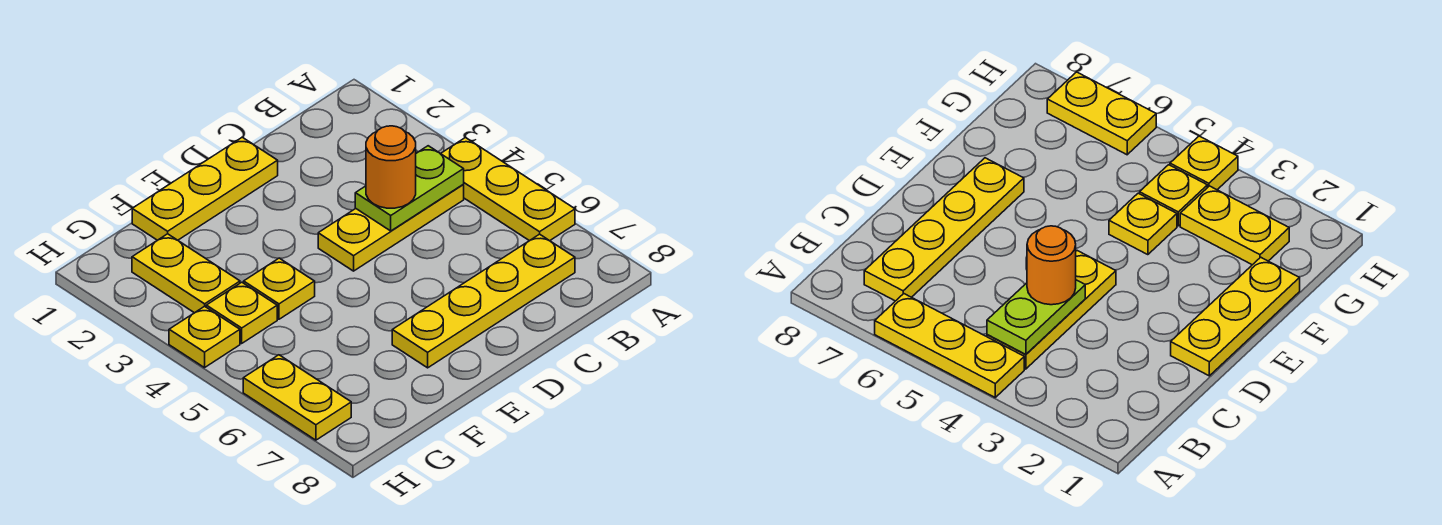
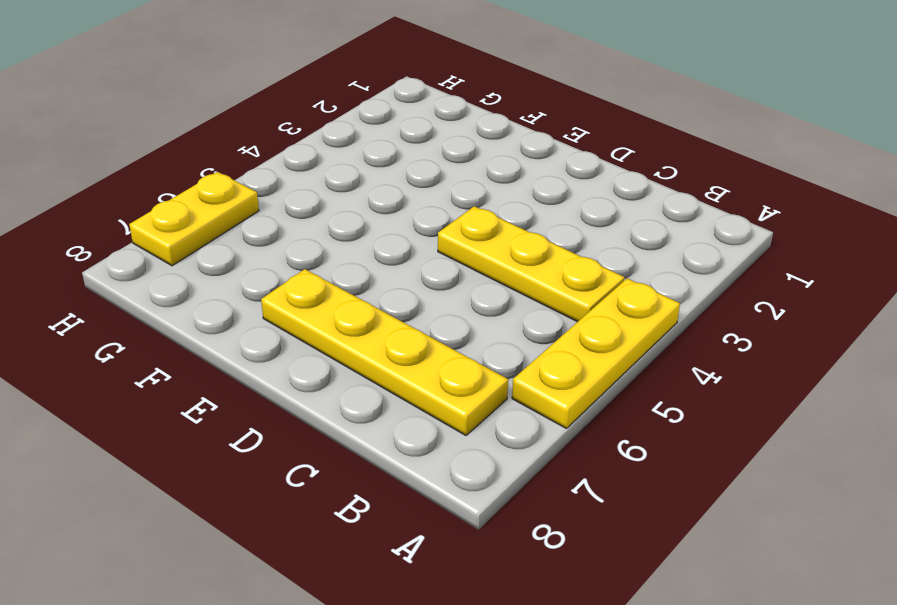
none -> yellow plate D1:F1 level 1
none -> yellow plate F4 level 1

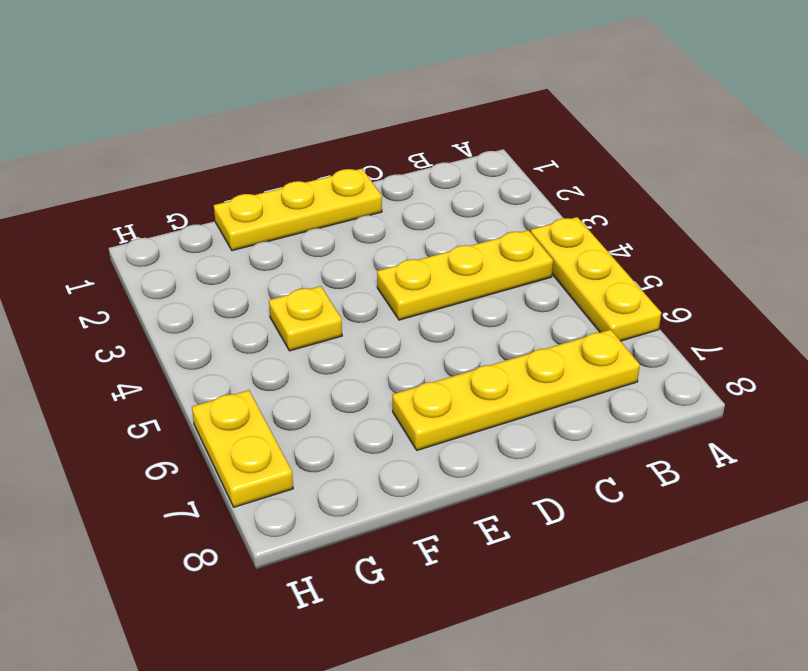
none -> yellow plate G2:G3 level 1
none -> yellow plate G4 level 1

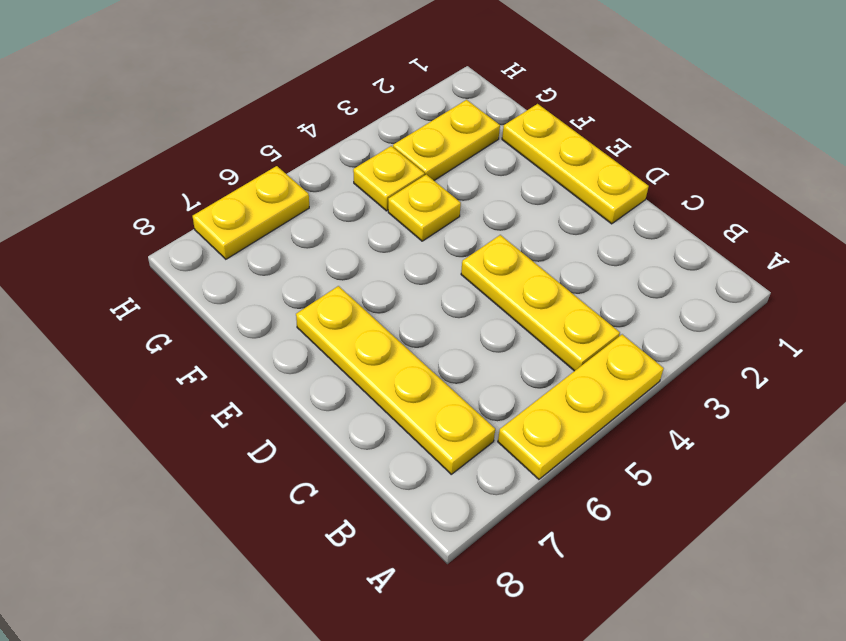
none -> yellow plate H4 level 1
none -> lime plate B4:C4 level 2

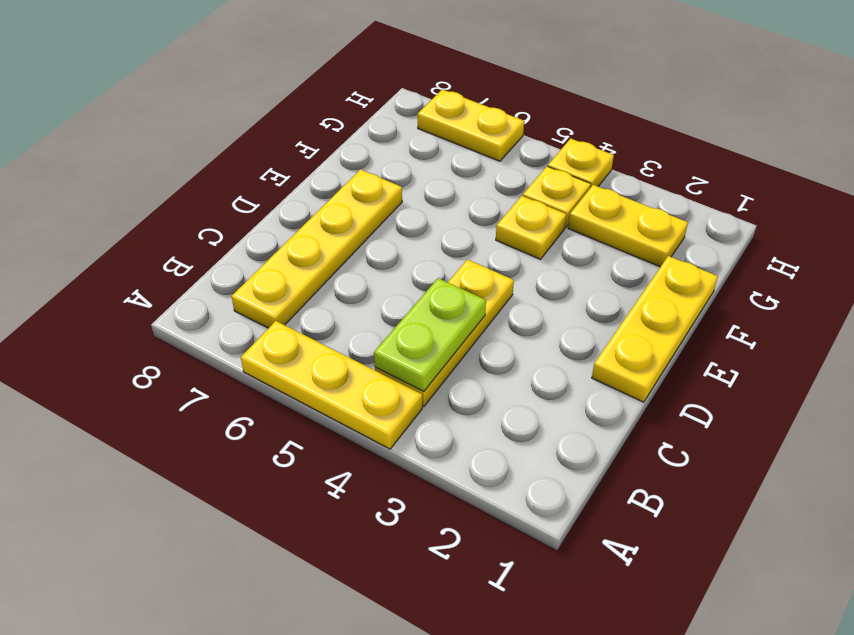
none -> orange round brick C4 level 3

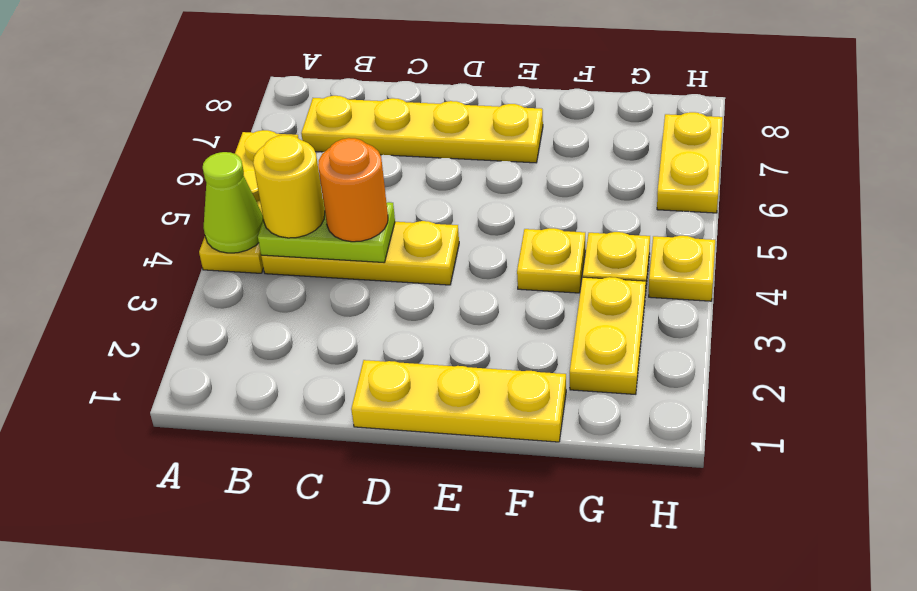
lime cone A4 level 2 -> none
yellow round brick B4 level 3 -> none

